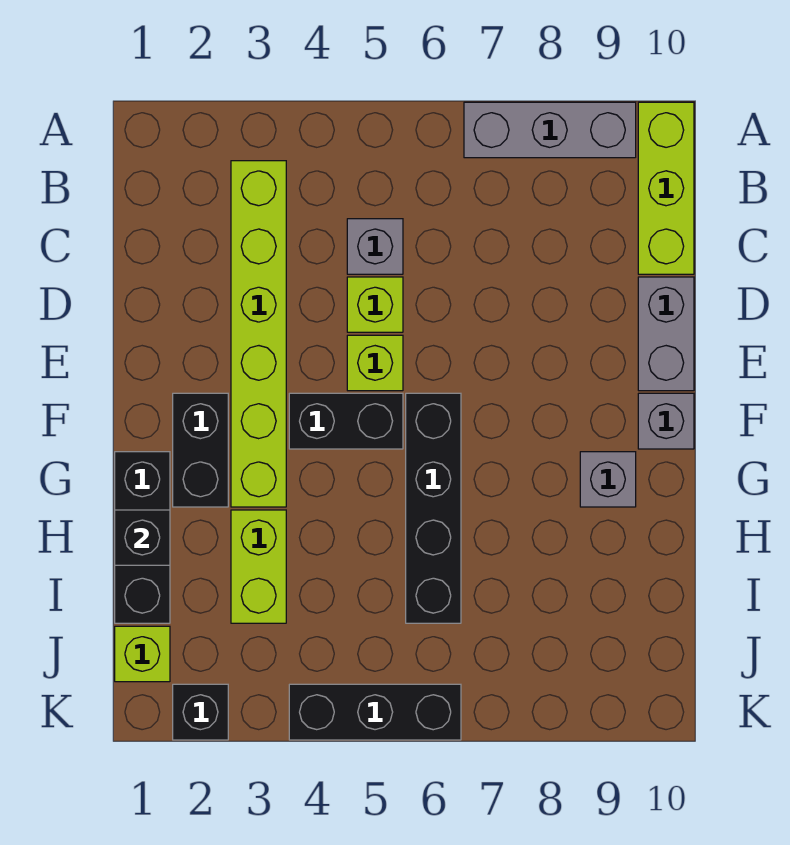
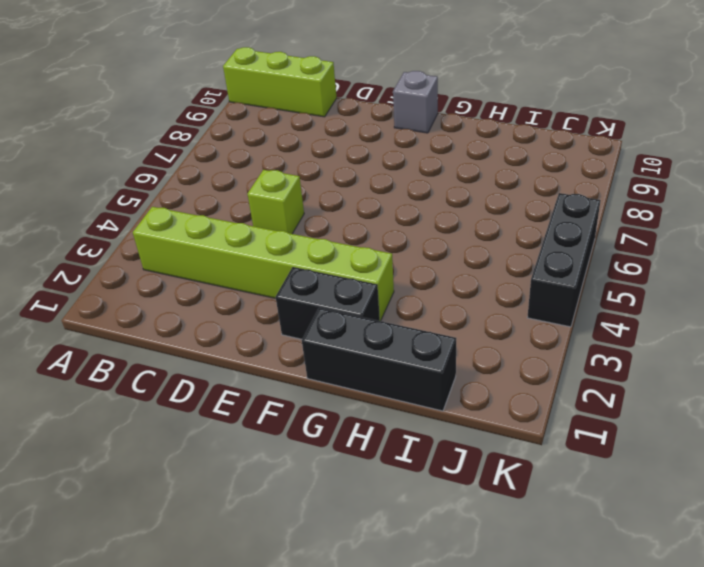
none -> grey brick A7:A9 level 1
none -> grey brick C5 level 1
none -> grey brick D10:E10 level 1

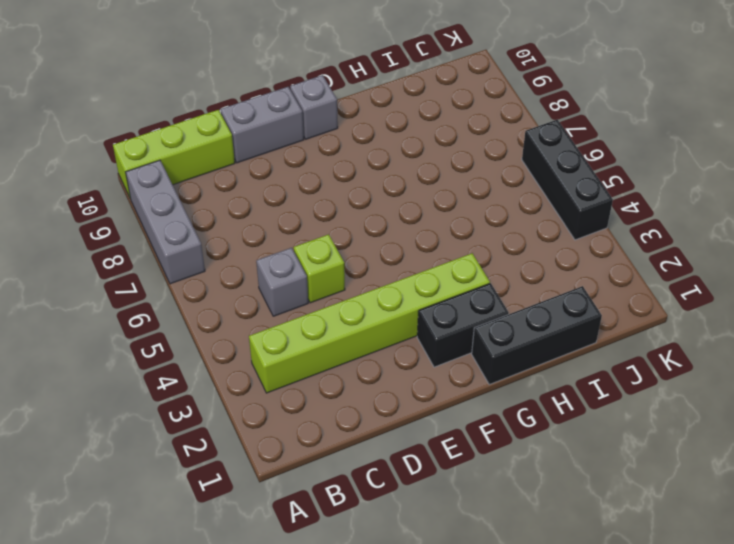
none -> lime brick E5 level 1
none -> black brick F4:F5 level 1
none -> black brick F6:I6 level 1

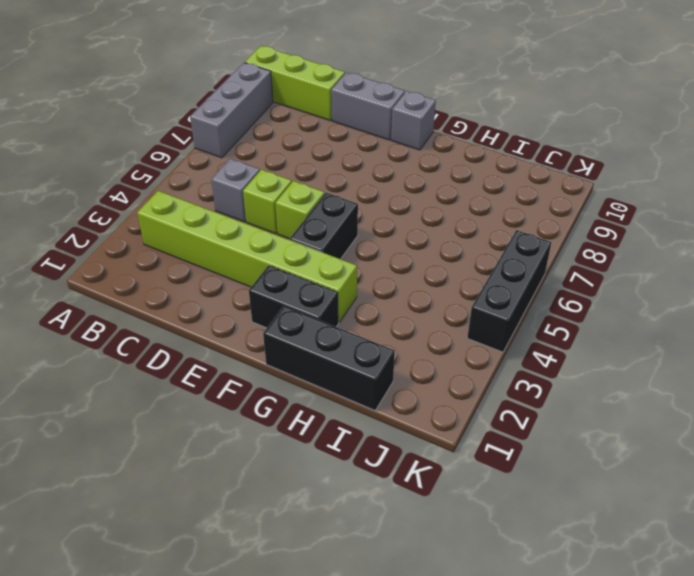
none -> black brick F6:I6 level 1
none -> grey brick G9 level 1
none -> lime brick H3:I3 level 1

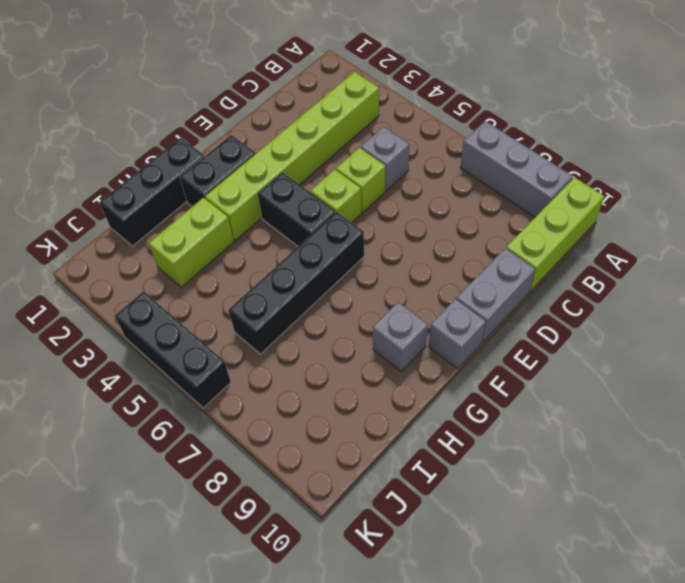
none -> lime brick J1 level 1
none -> black brick K2 level 1
none -> black brick H1 level 2

